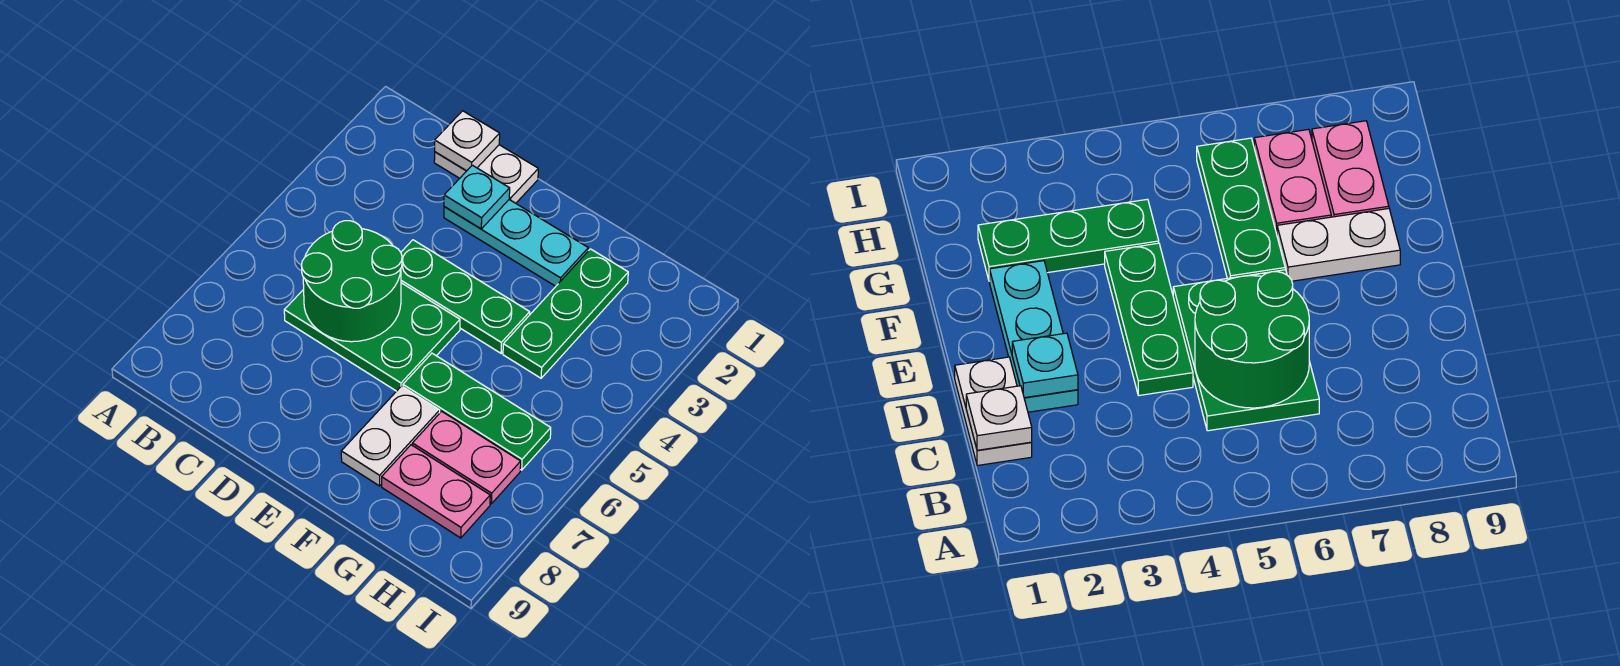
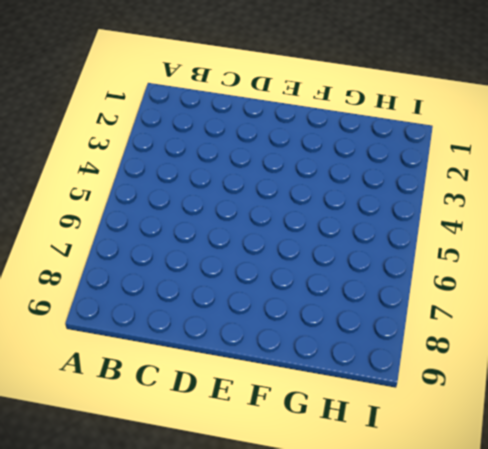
none -> white plate C1:D1 level 1
none -> green plate C5:E6 level 1
none -> cyan plate D2:F2 level 1

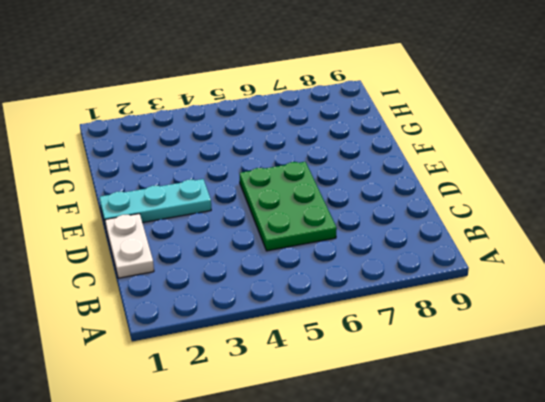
cyan plate E1:E3 level 1 -> cyan plate D2:F2 level 1
none -> green plate D4:F4 level 1
none -> green plate F6:H6 level 1
none -> white plate F7:F8 level 1

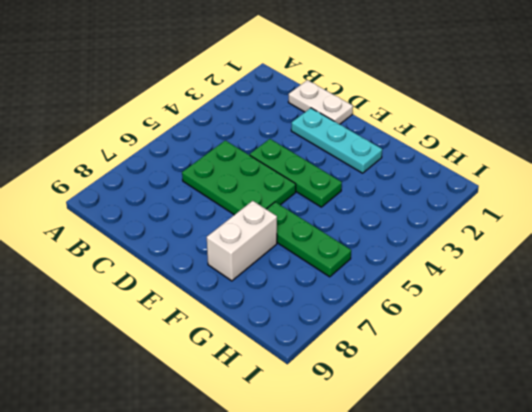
white brick F7:F8 level 1 -> white plate F7:F8 level 1
none -> green plate G2:G4 level 1
none -> pink plate G7:H7 level 1
none -> pink plate G8:H8 level 1

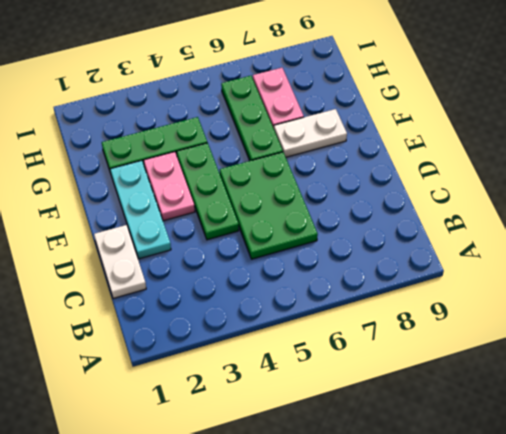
pink plate E3:F3 level 1 -> pink plate G8:H8 level 1
none -> white plate C1 level 2
none -> green round brick C5:D6 level 2
none -> cyan plate D2 level 2

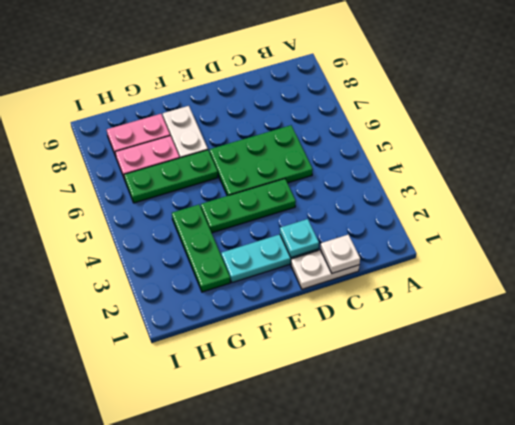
none -> green round brick C5:D6 level 2

